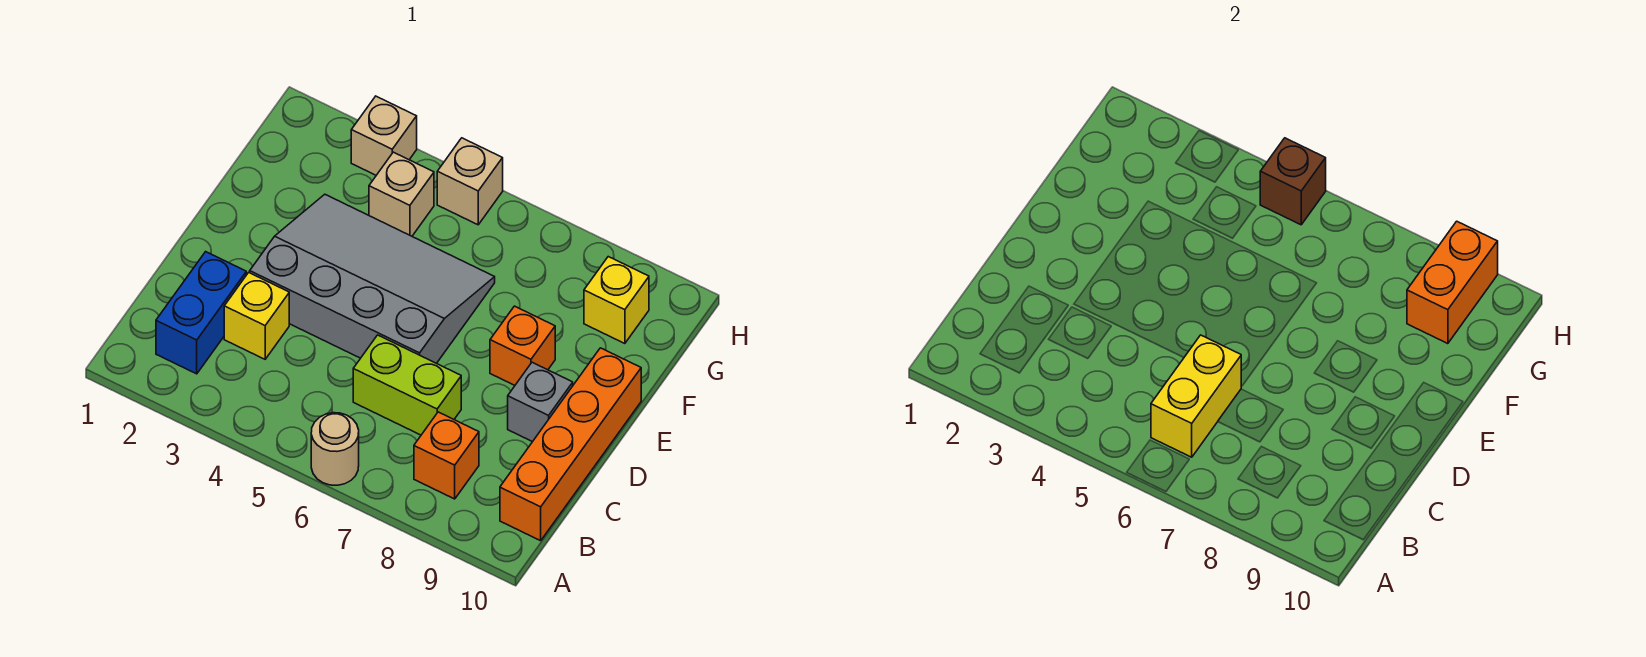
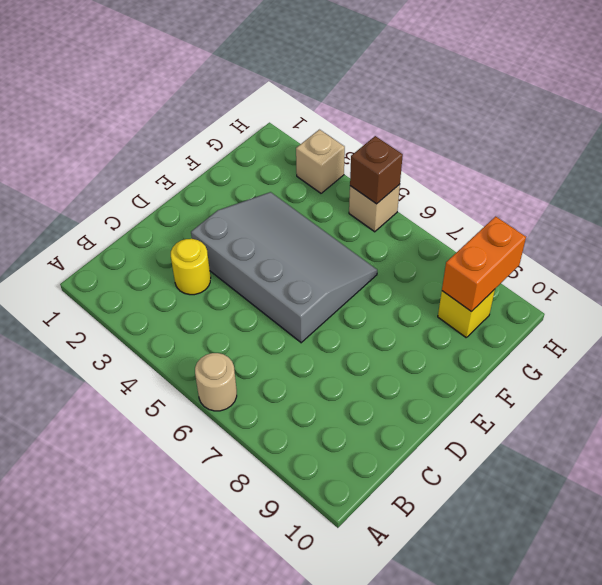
yellow round brick C3 level 1 -> yellow brick C3 level 1
none -> blue brick B2:C2 level 1
none -> orange brick B8 level 1
none -> orange brick B10:E10 level 1

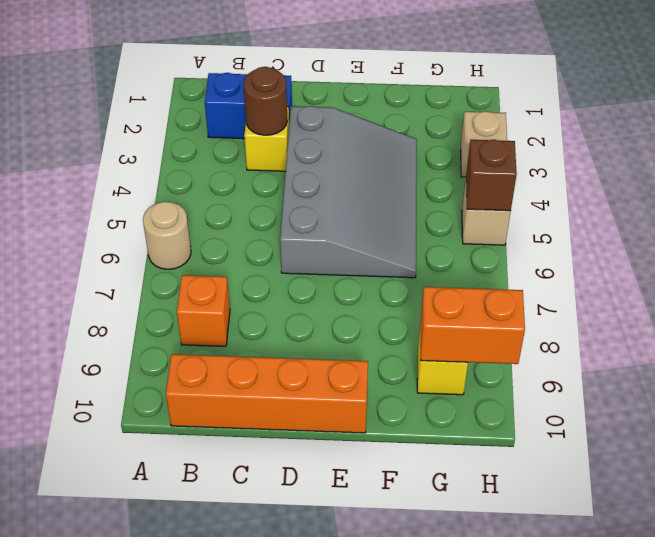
brown round brick C3 level 2 -> none
none -> lime brick C6:C7 level 1
none -> grey brick D9 level 1
none -> orange brick E8 level 1

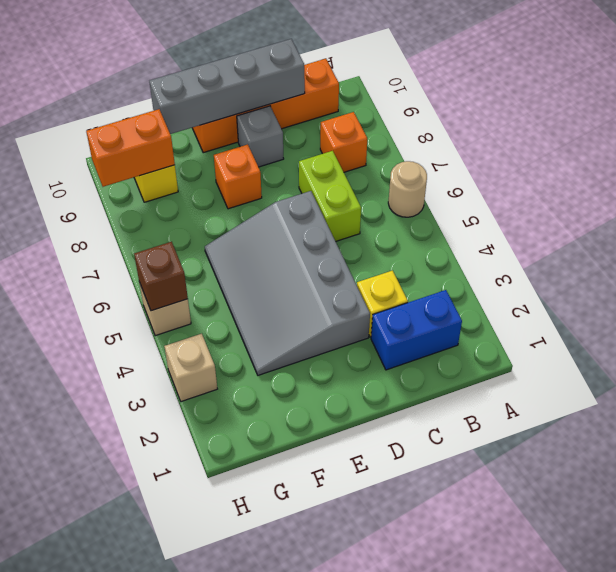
grey brick C10:F10 level 2 -> none
none -> tan brick G4 level 1
none -> yellow brick B6:C6 level 2

